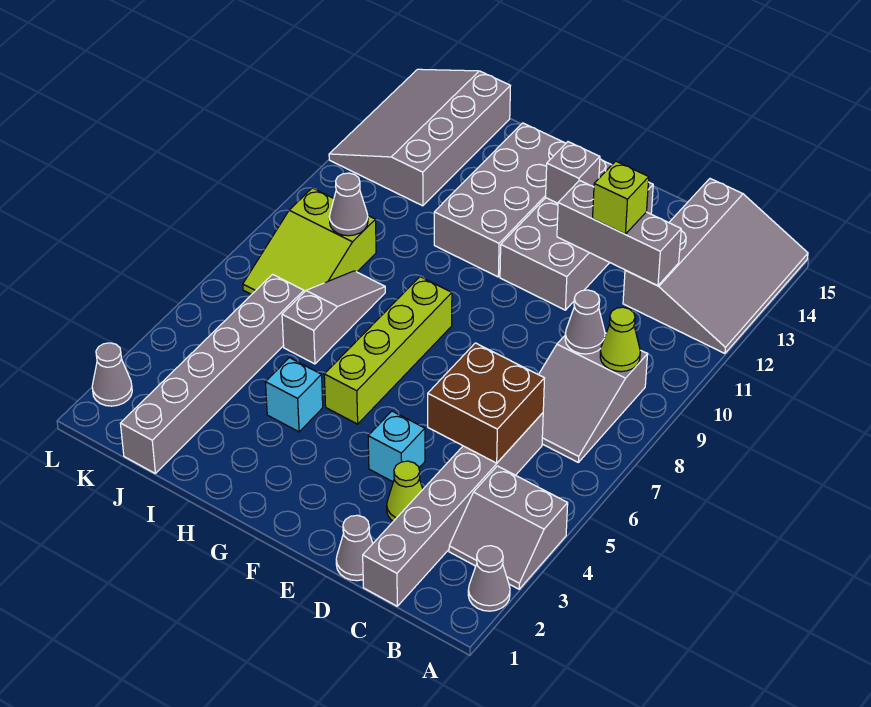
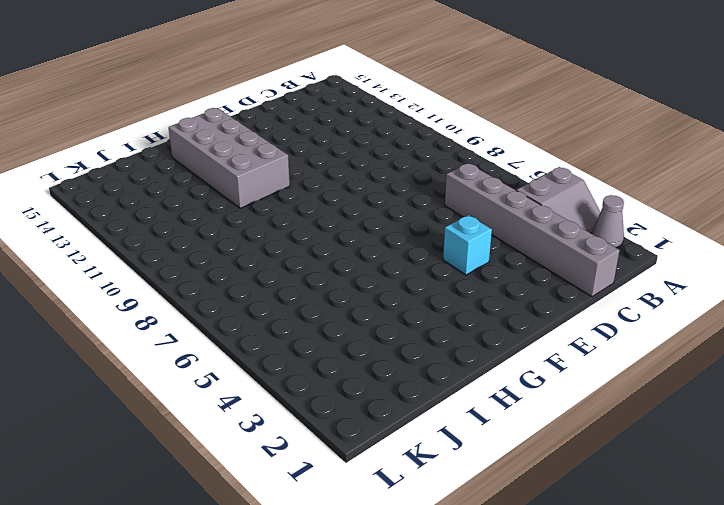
none -> grey slope A12:C15 level 1 top C
none -> grey slope B7:C9 level 1 top 9
none -> grey cone D1 level 1

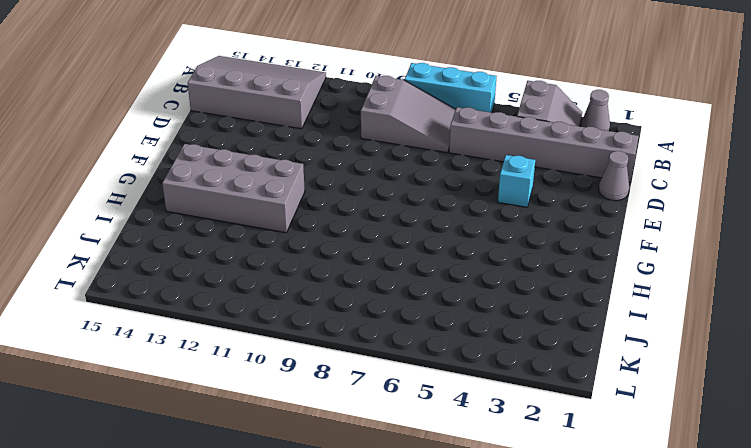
cyan brick A6:A8 level 1 -> none
none -> lime cone D3 level 1
none -> grey brick E11:F14 level 1
none -> lime brick G5:G8 level 1

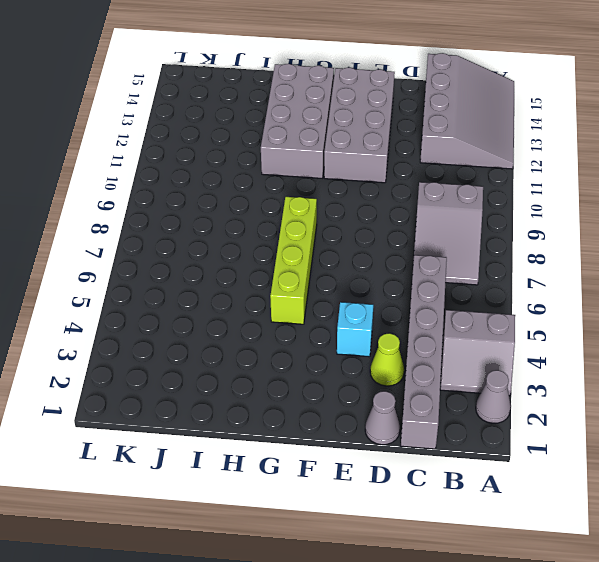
none -> cyan brick H4 level 1
none -> grey slope I6:I8 level 1 top 6
none -> grey brick J1:J6 level 1

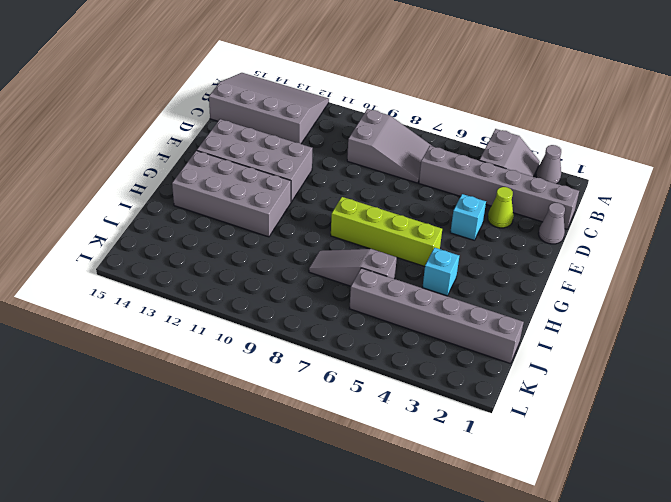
none -> lime slope J7:K9 level 1 top 9
none -> grey slope J12:L15 level 1 top J
none -> grey cone L2 level 1

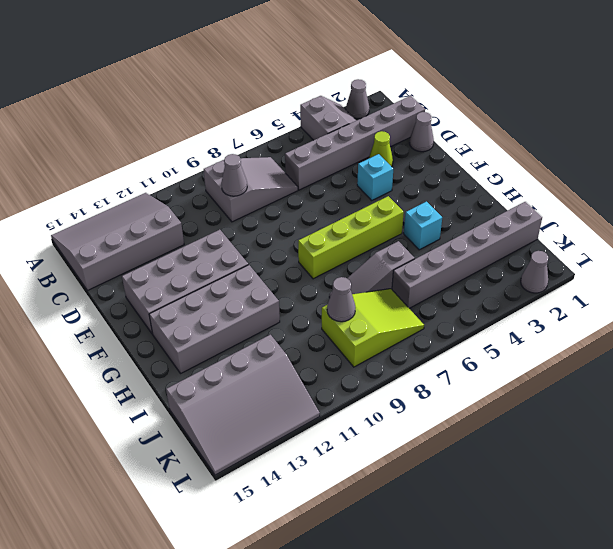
none -> lime cone B9 level 2
none -> brown brick C5:D6 level 2
none -> grey brick C12:E12 level 2

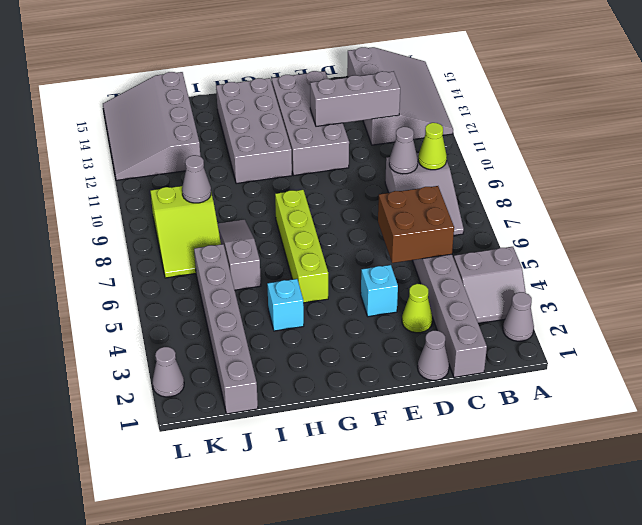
none -> grey brick F13 level 2
none -> lime brick D12 level 3

